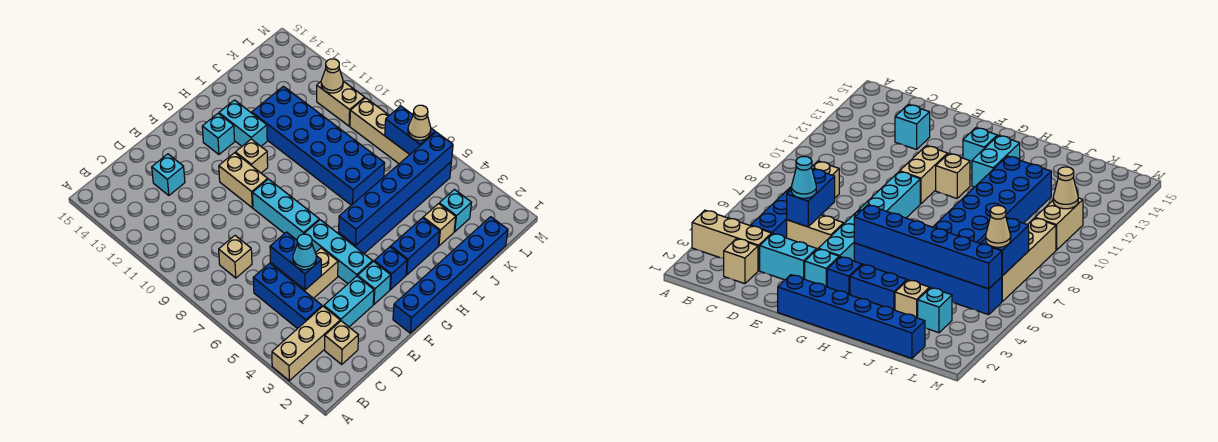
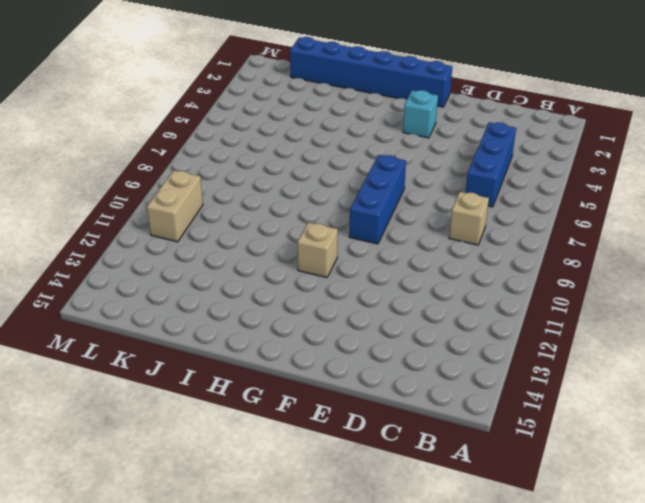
blue brick F7:F9 level 1 -> cyan brick F7:F9 level 1
none -> tan brick A3:C3 level 1
none -> tan brick C2 level 1
none -> cyan brick D3:E3 level 1

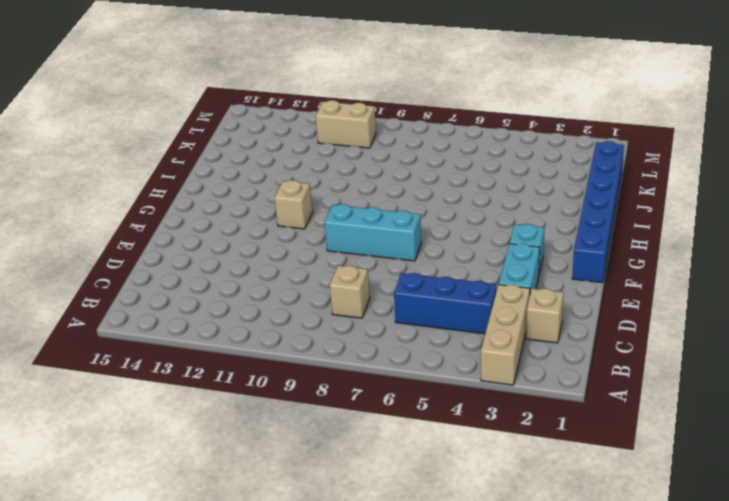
none -> tan brick D5:E5 level 1
none -> cyan brick D13 level 1
none -> cyan brick F4:F6 level 1

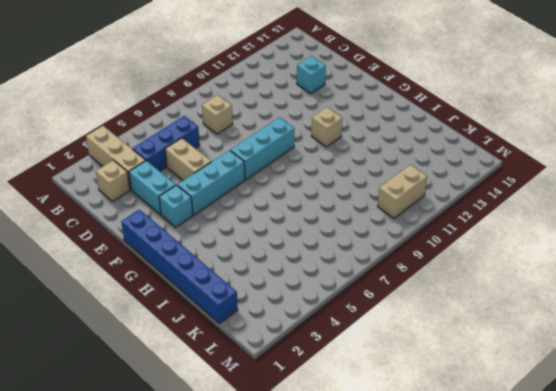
none -> tan brick F10:F11 level 1
none -> blue brick G3 level 1
none -> blue brick G5:L5 level 1

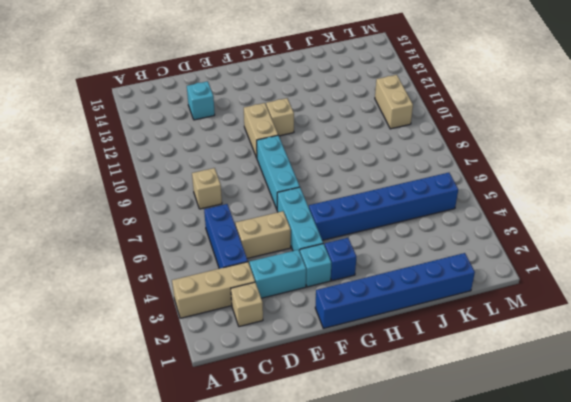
none -> cyan brick G13 level 1
none -> blue brick H3:I3 level 1
none -> cyan brick H12:H13 level 1

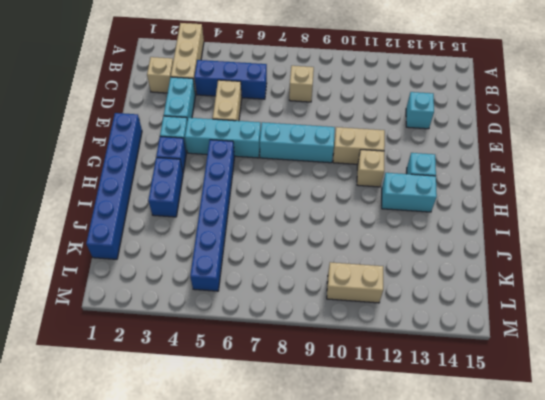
none -> blue brick I7:J12 level 1
none -> tan brick J3 level 1
none -> cyan brick K3 level 1

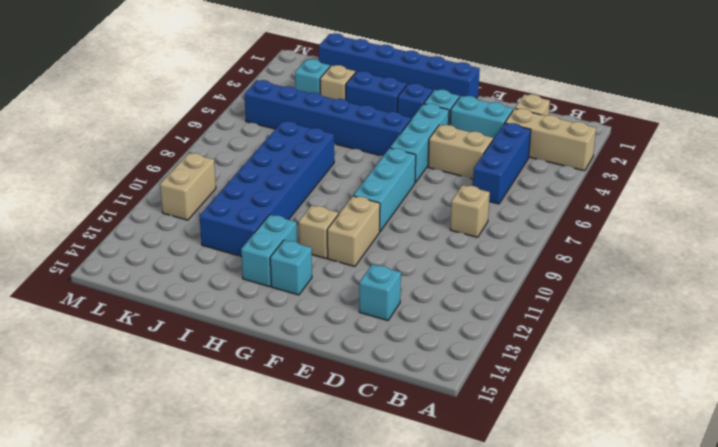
none -> tan brick L6:L9 level 1
none -> blue brick D5:D6 level 2
none -> blue brick G5:L5 level 2

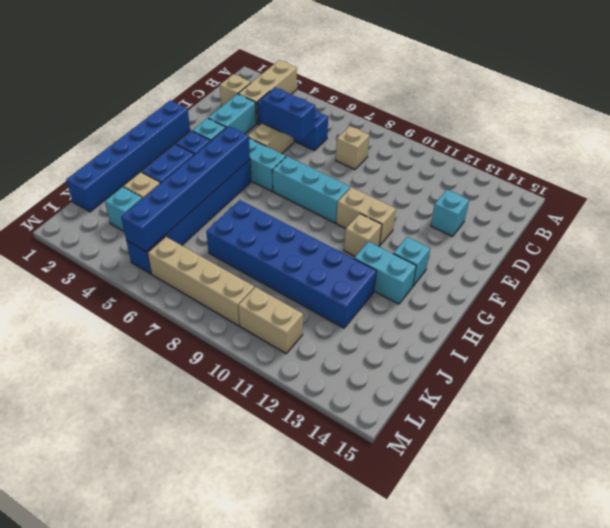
none -> blue brick L6:L7 level 2
none -> tan cone L11 level 2
none -> cyan cone D5 level 3

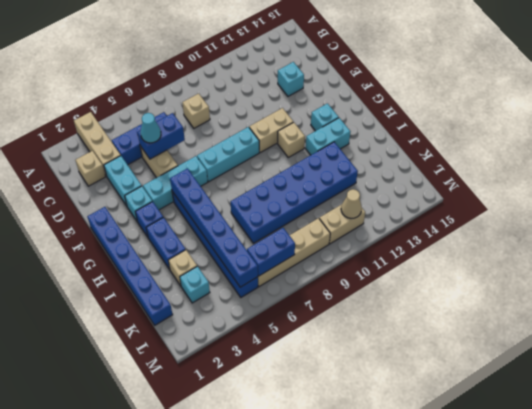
none -> tan cone L6 level 3

